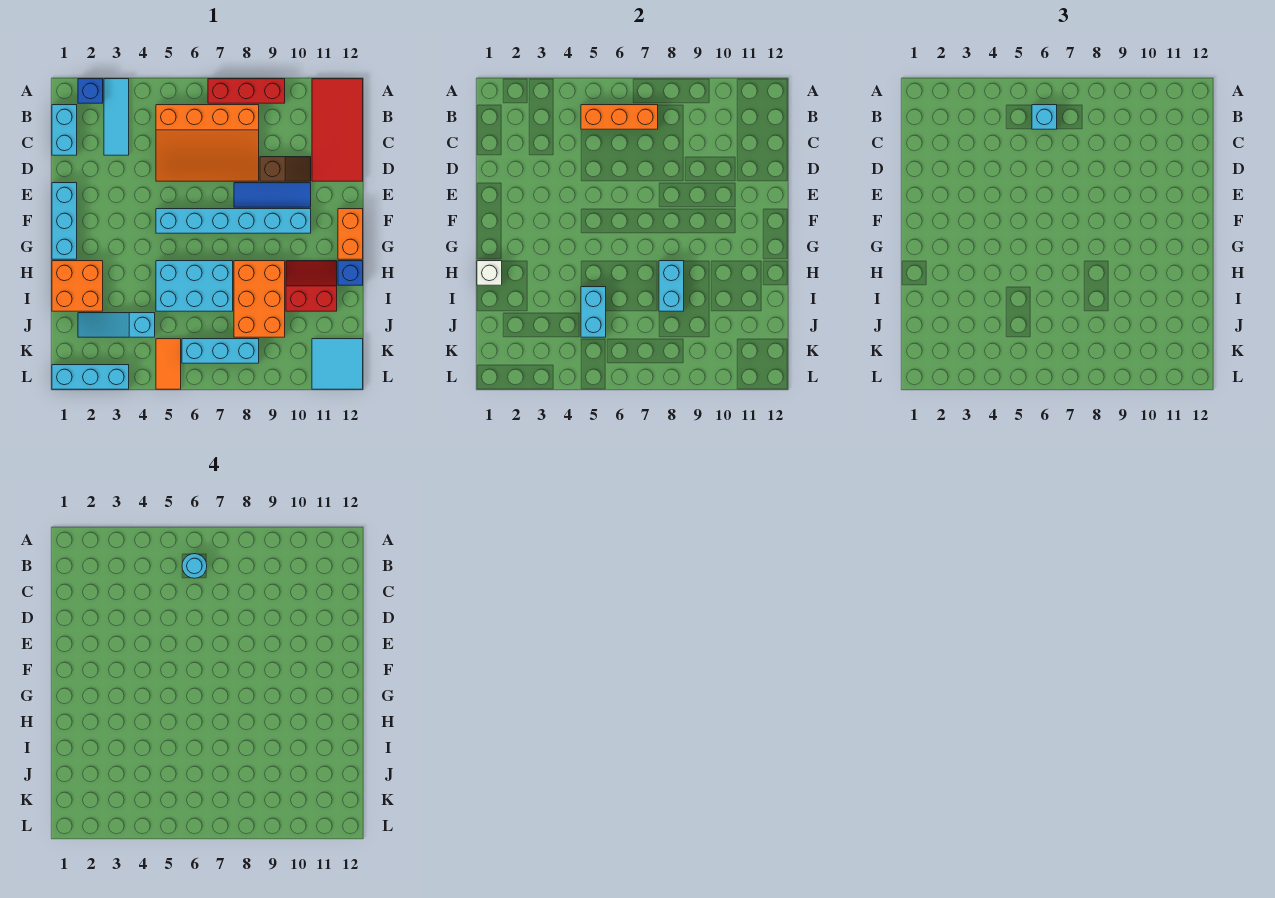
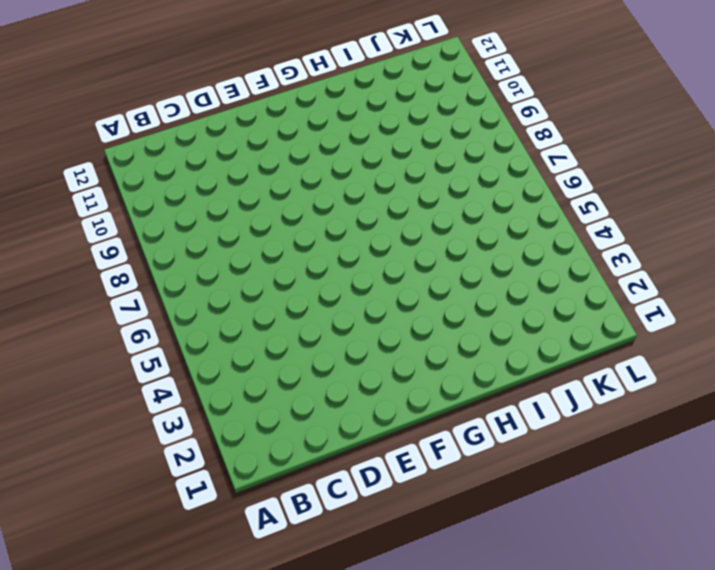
none -> blue brick A2 level 1
none -> cyan tile A3:C3 level 1
none -> red brick A7:A9 level 1

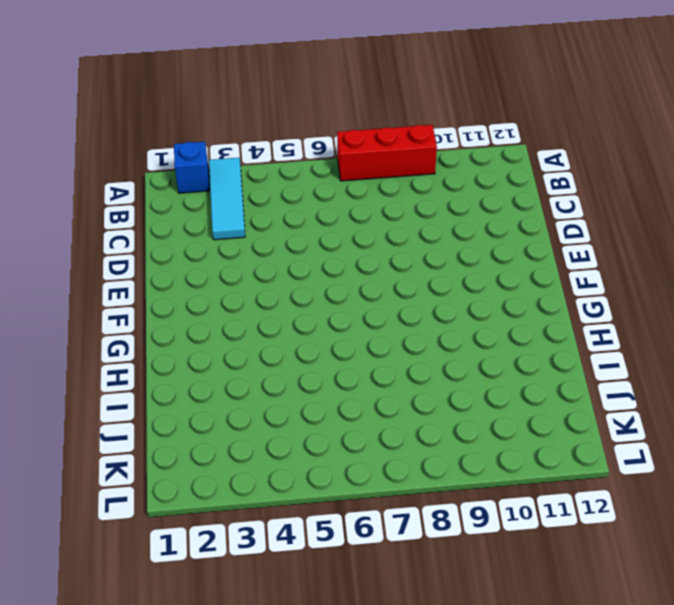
none -> red tile A11:D12 level 1
none -> cyan brick B1:C1 level 1
none -> orange slope B5:D8 level 1 top B

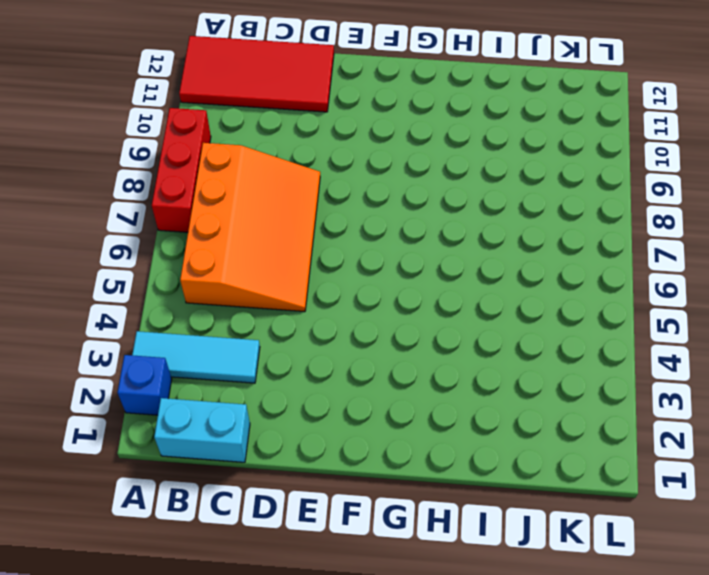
none -> brown slope D9:D10 level 1 top 9
none -> cyan brick E1:G1 level 1
none -> blue tile E8:E10 level 1

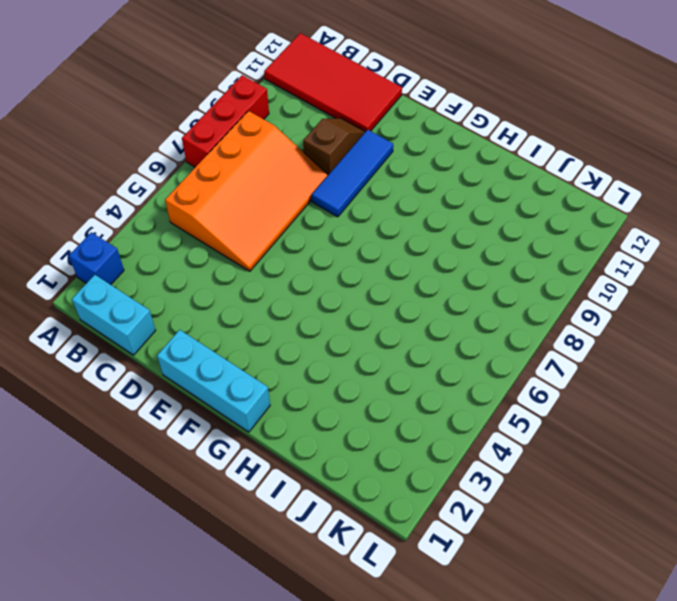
none -> cyan tile A3:C3 level 1
none -> cyan brick F5:F10 level 1
none -> orange brick F12:G12 level 1

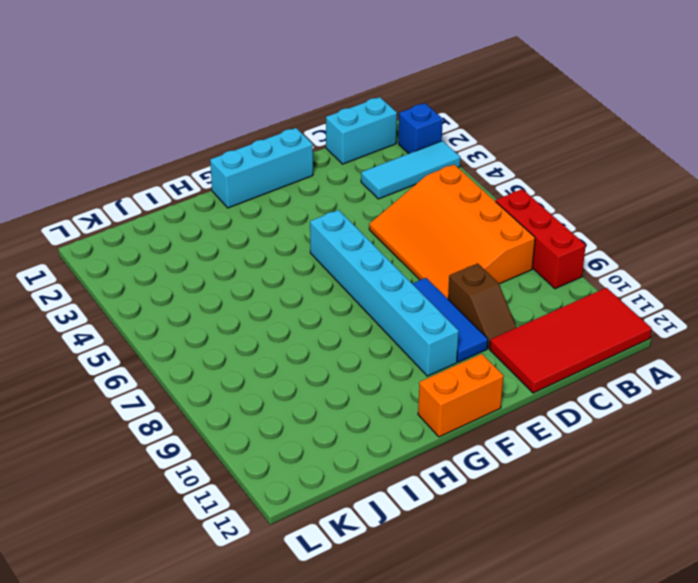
none -> orange brick H1:I2 level 1
none -> cyan brick H5:I7 level 1
none -> orange brick H8:J9 level 1

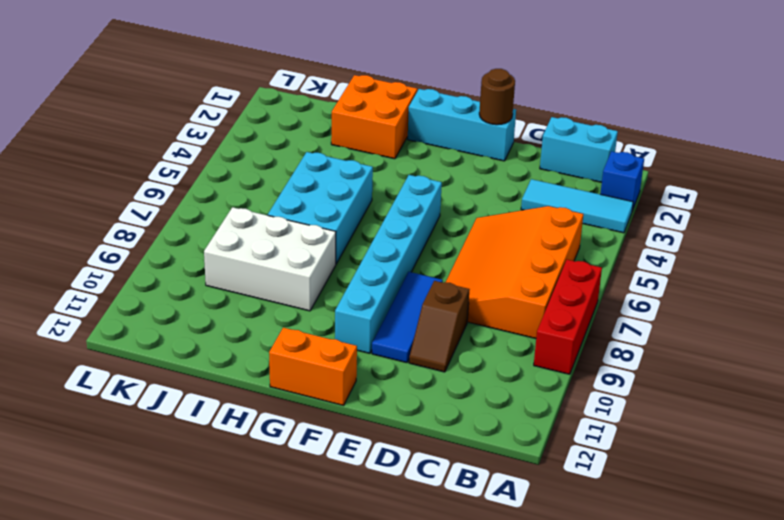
brown round brick E1 level 2 -> none
white brick H8:J9 level 1 -> orange brick H8:J9 level 1
none -> red tile A11:D12 level 1
none -> red slope H10:I11 level 1 top I
none -> blue brick H12 level 1

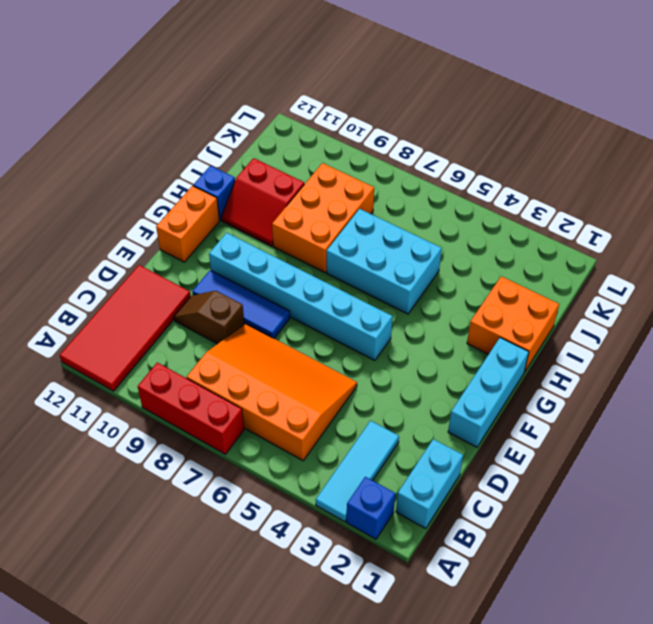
none -> cyan slope J2:J4 level 1 top 4
none -> orange tile K5:L5 level 1
none -> cyan brick K6:K8 level 1

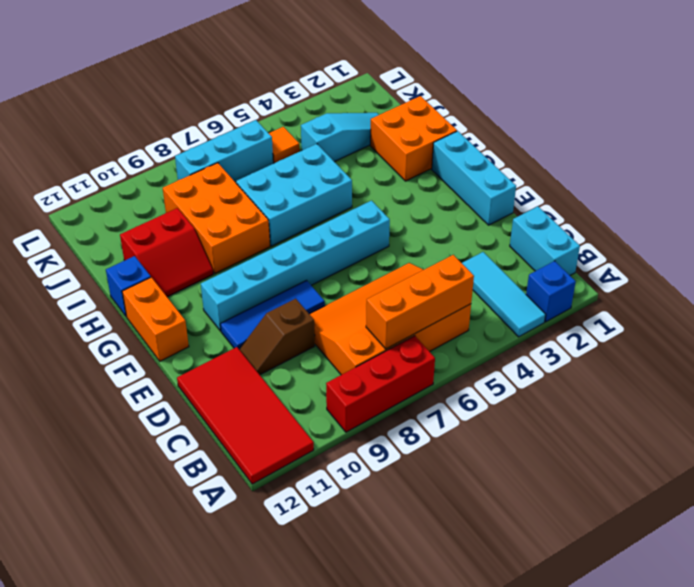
orange tile K5 level 1 -> orange tile K5:L5 level 1
none -> cyan tile K11:L12 level 1
none -> cyan brick L1:L3 level 1
none -> white brick H1 level 2

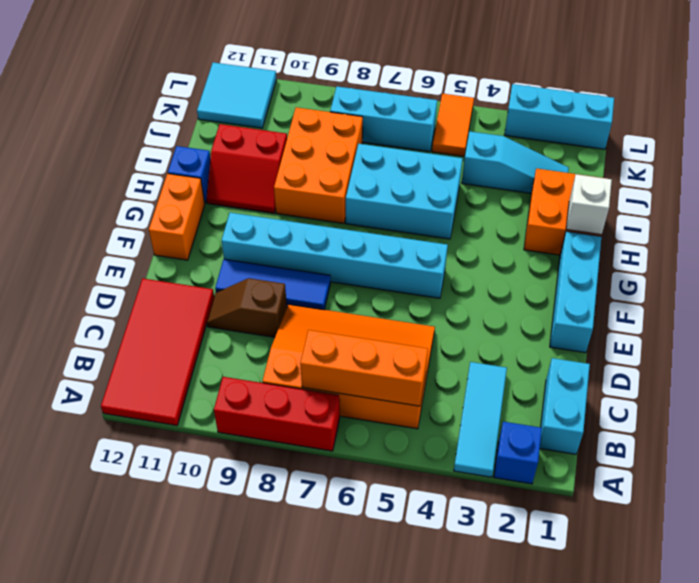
none -> cyan brick H8:I8 level 2
none -> cyan brick I5:J5 level 2
none -> cyan brick B6 level 3

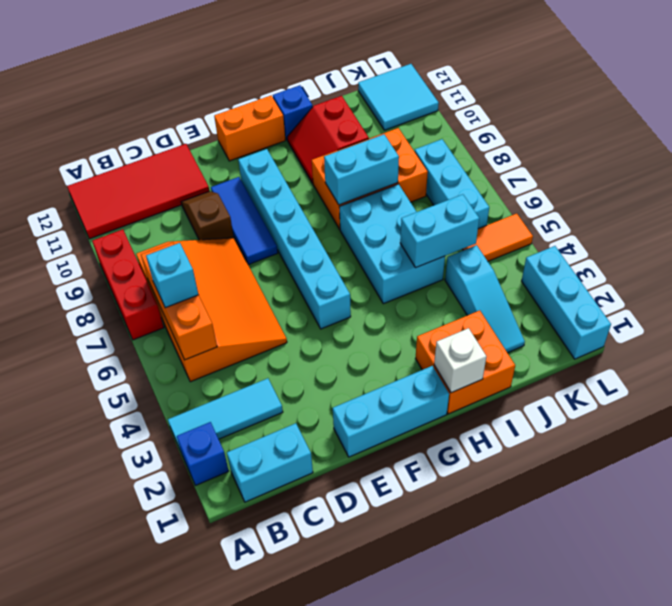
none -> cyan round brick B6 level 4

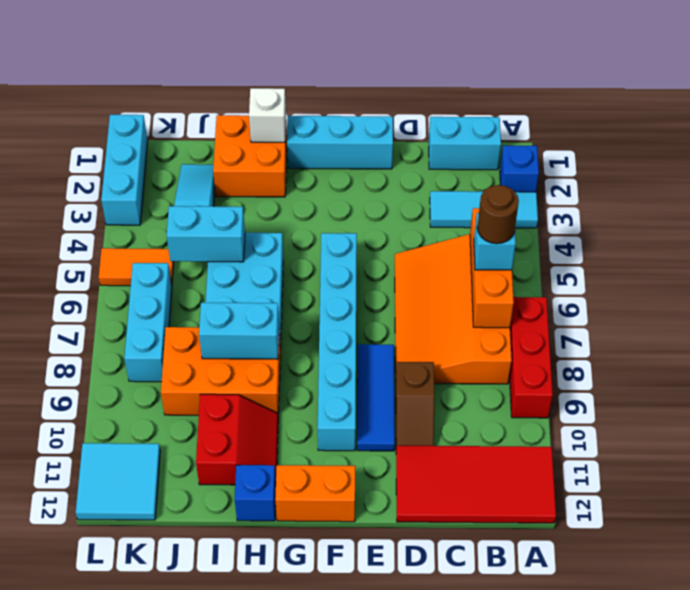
brown round brick B6 level 4 -> cyan round brick B6 level 4

